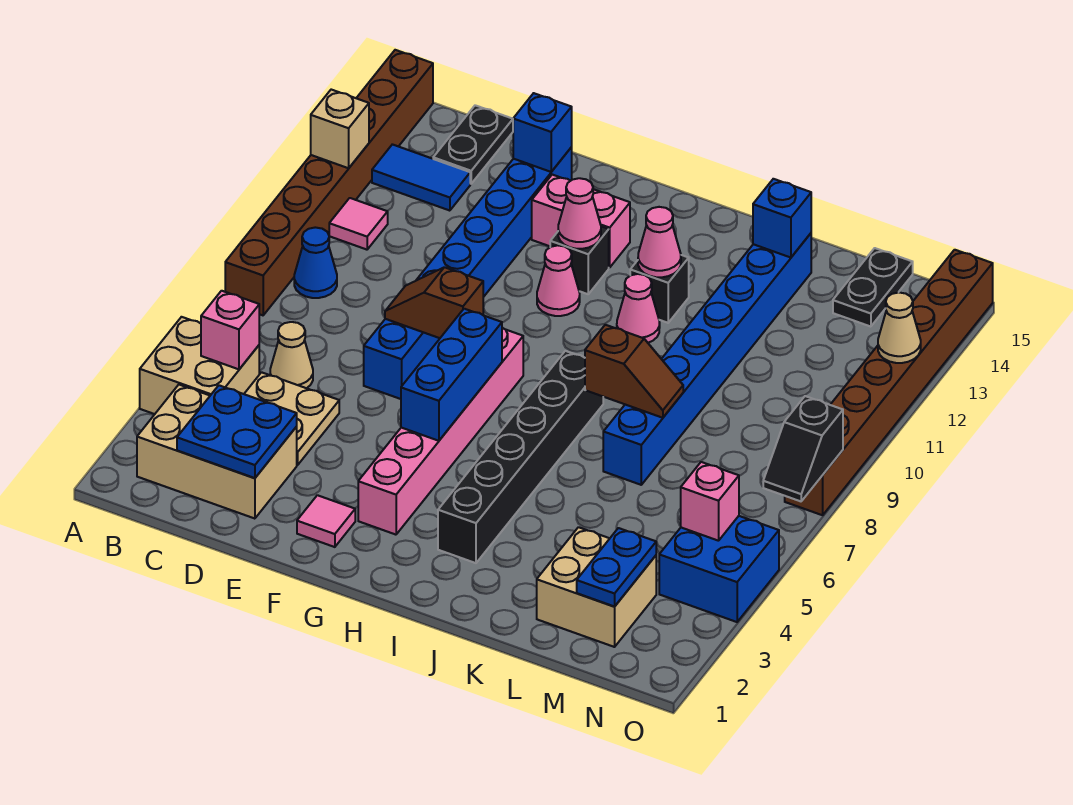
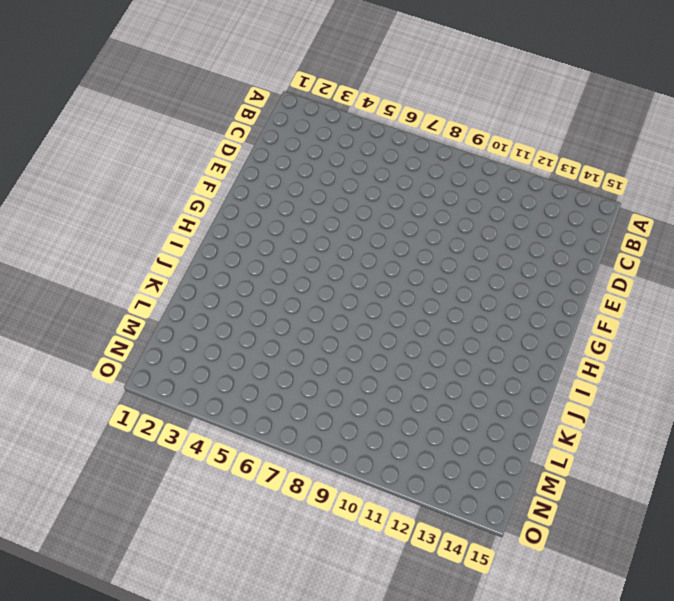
none -> tan brick A4:B5 level 1
none -> brown brick A8:A15 level 1
none -> tan brick B2:D3 level 1
none -> blue cone B9 level 1

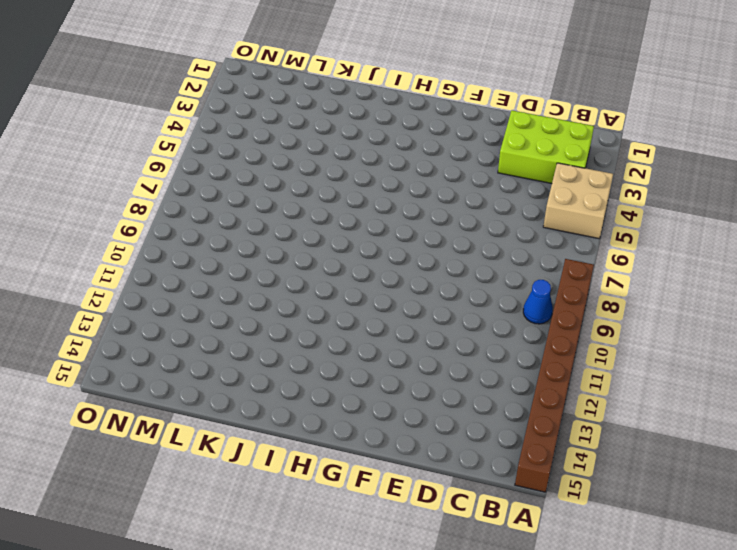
lime brick B2:D3 level 1 -> tan brick B2:D3 level 1
none -> pink tile B11 level 1
none -> blue tile B13:C13 level 1
none -> tan plate C4:D5 level 1
none -> tan cone C6 level 1

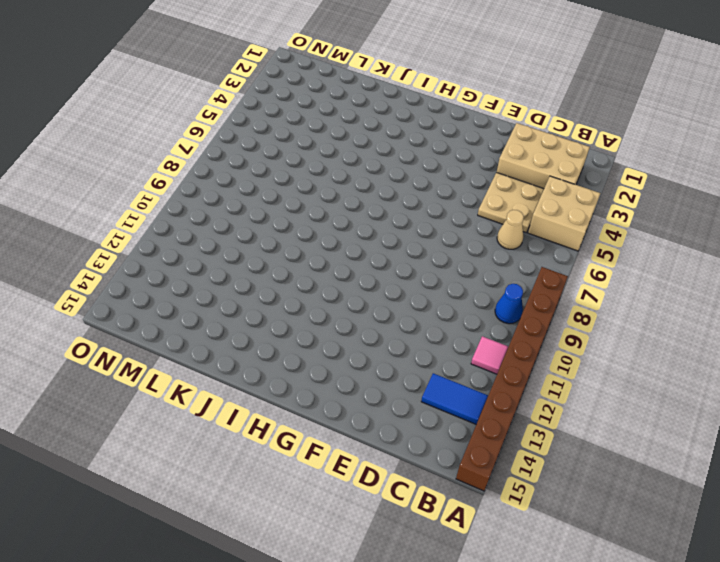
none -> black plate C14:C15 level 1
none -> blue brick E7:E14 level 1
none -> pink tile F2 level 1
none -> pink brick F13:G13 level 1

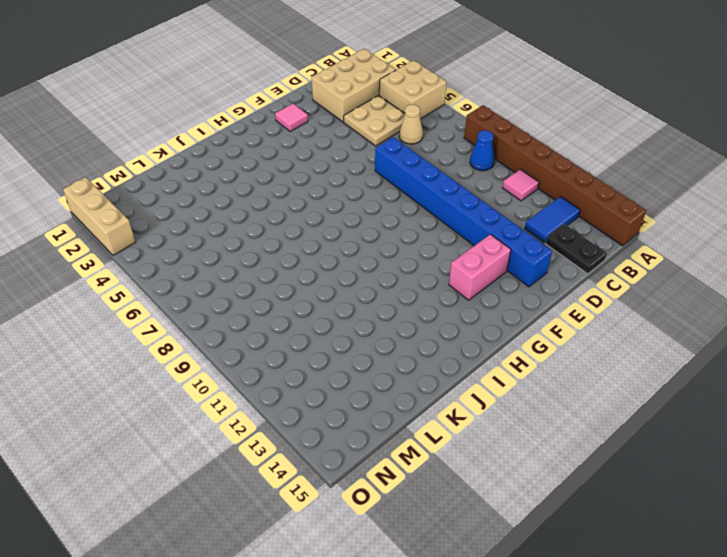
tan brick O1:O3 level 1 -> none
none -> pink brick G3:G8 level 1
none -> pink cone G11 level 1
none -> black brick G12 level 1
none -> black brick I3:I8 level 1

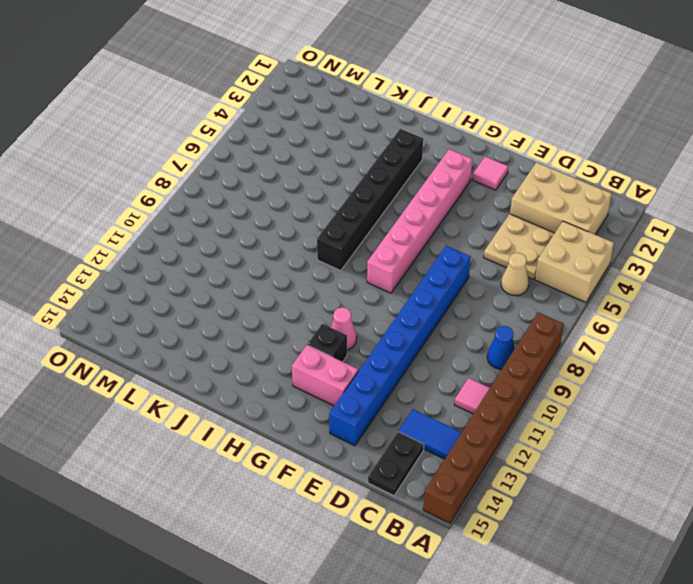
none -> pink cone I11 level 1
none -> black brick I12 level 1
none -> blue brick K7:K14 level 1
none -> tan brick L2:M3 level 1

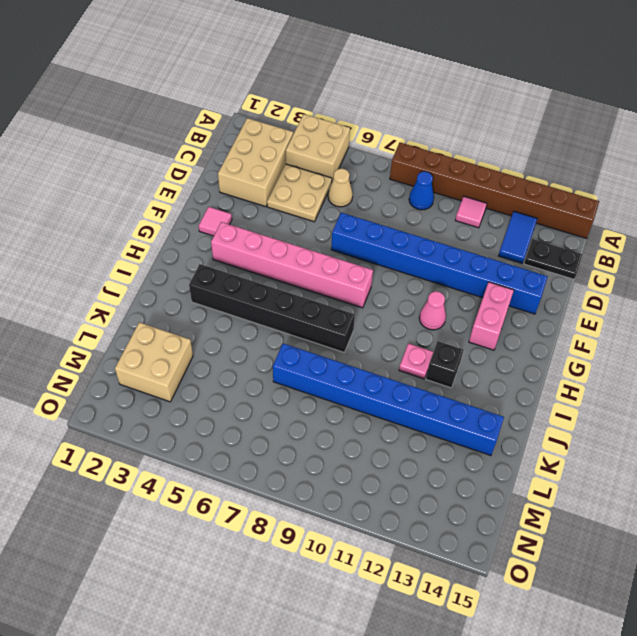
pink plate I11 level 1 -> pink cone I11 level 1
none -> black brick G12 level 1
none -> black plate M14:M15 level 1
none -> blue brick N4:O5 level 1
none -> brown brick O8:O15 level 1

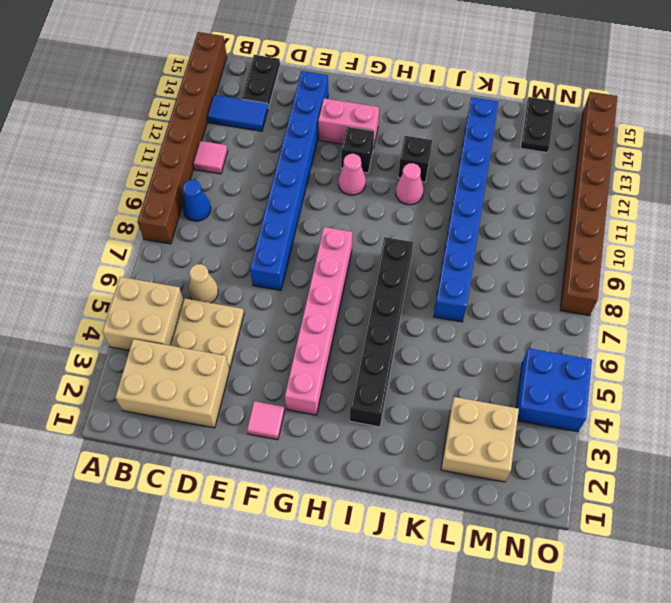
none -> tan brick A12 level 2
none -> pink brick B5 level 2
none -> blue plate C2:D3 level 2
none -> brown slope E8:F8 level 2 top F

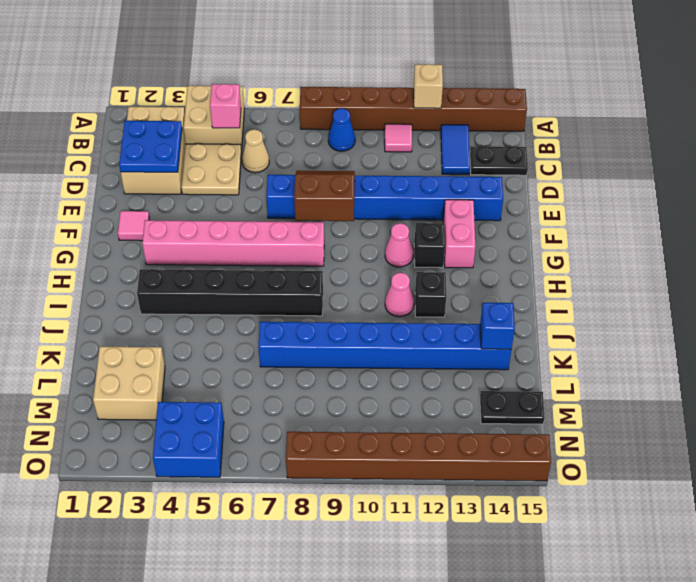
brown slope E8:F9 level 2 top F -> brown slope E8:F8 level 2 top F
none -> blue brick E14 level 2
none -> blue brick G5:G7 level 2
none -> pink cone G12 level 2
none -> pink cone I12 level 2

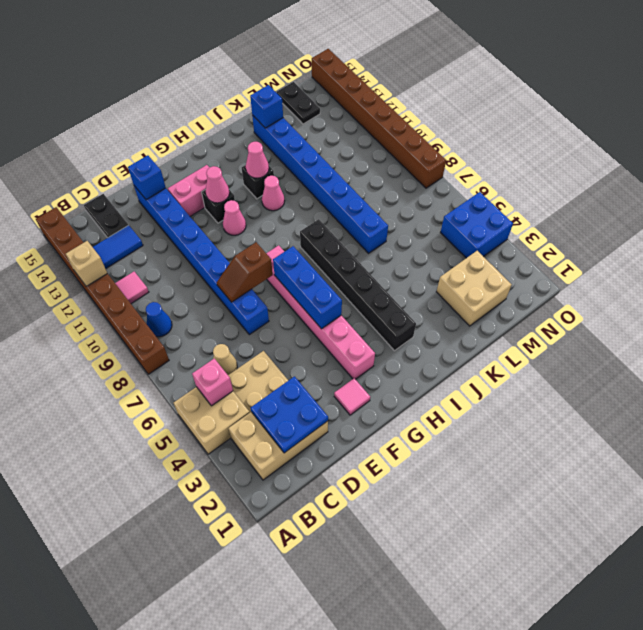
none -> brown slope J8:K8 level 2 top J
none -> blue plate M2:M3 level 2
none -> pink brick N5 level 2
none -> black slope O7:O8 level 2 top 8

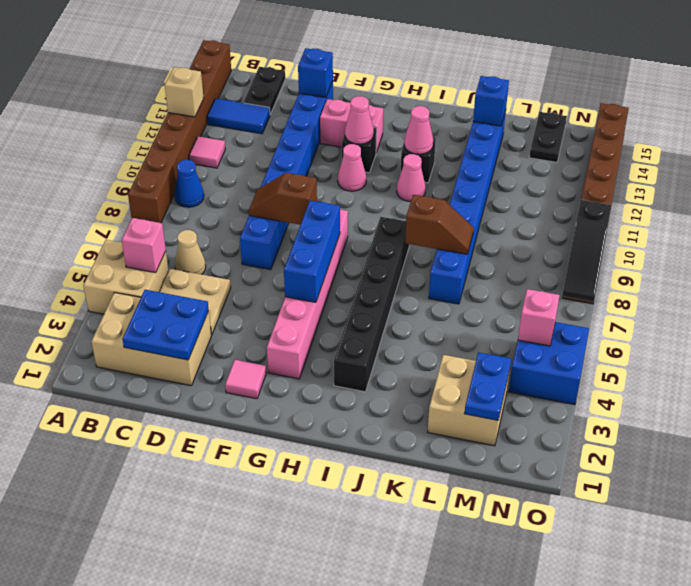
black slope O7:O9 level 2 top 9 -> black slope O7:O8 level 2 top 8
none -> tan cone O12 level 2

